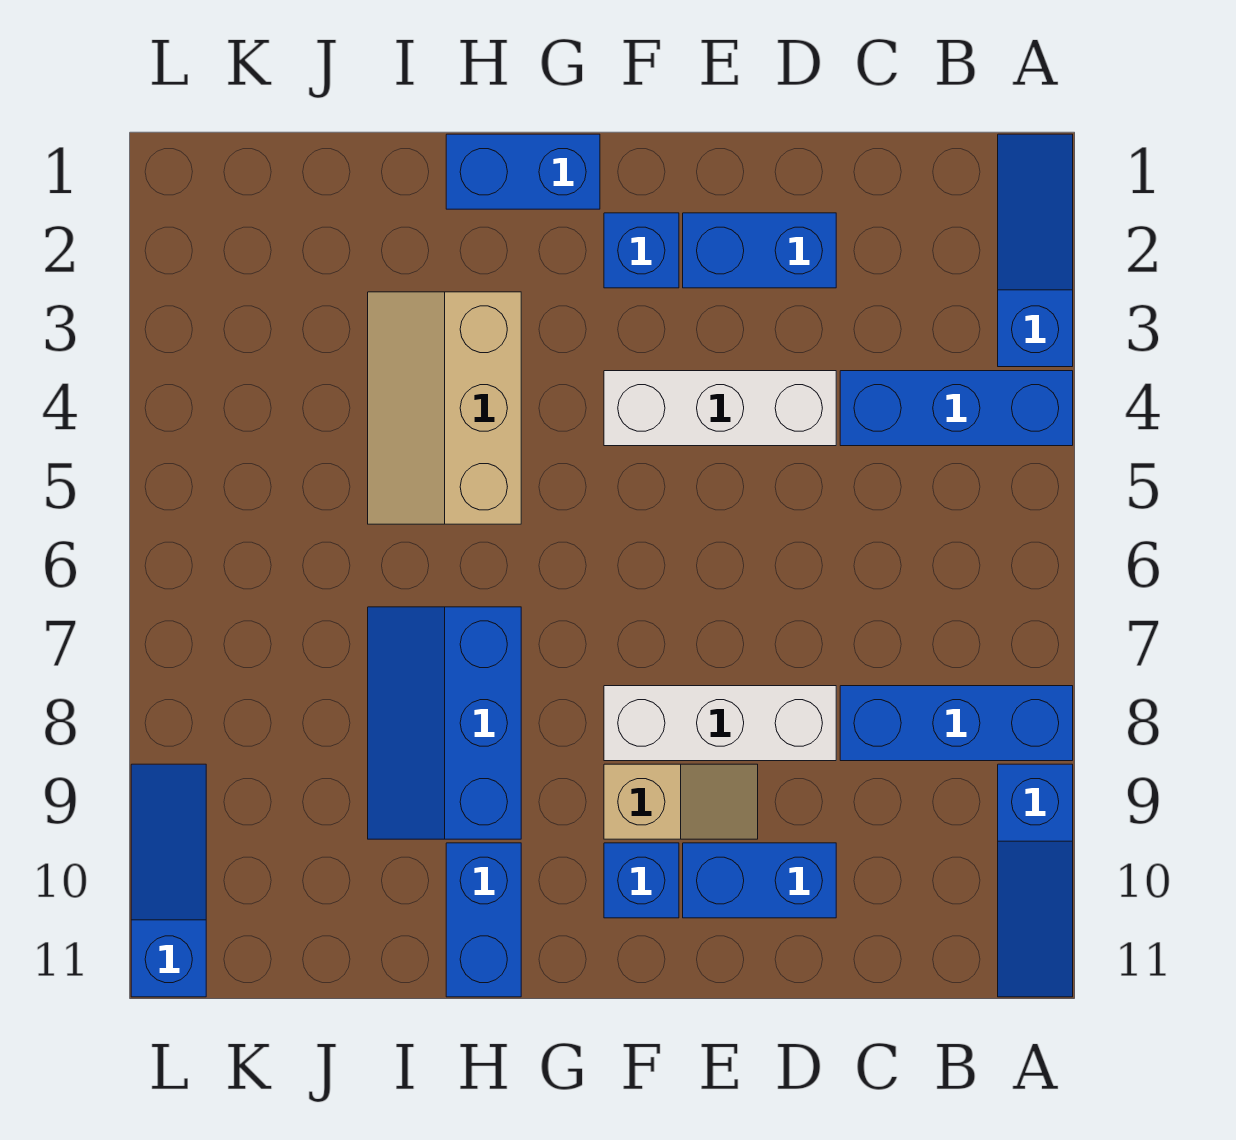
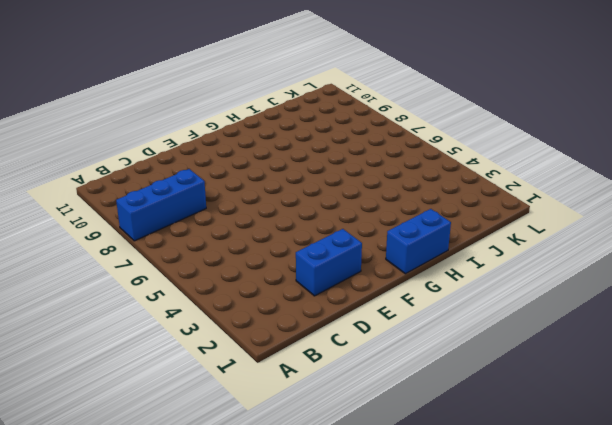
none -> blue slope A1:A3 level 1 top 3
none -> blue brick A4:C4 level 1
none -> blue slope A9:A11 level 1 top 9

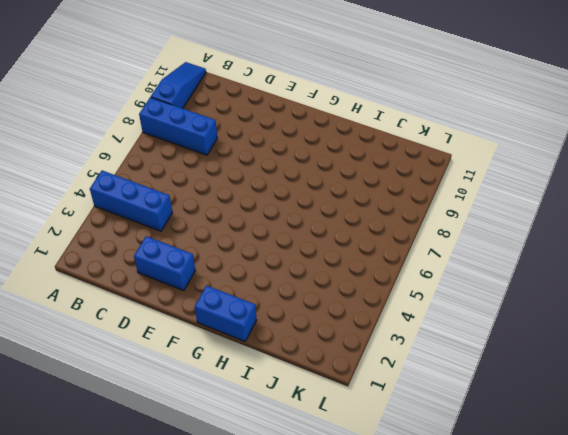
none -> blue slope A1:A3 level 1 top 3
none -> white brick D4:F4 level 1
none -> white brick D8:F8 level 1

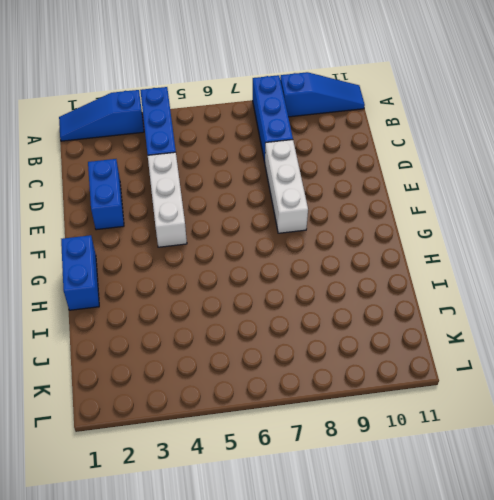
none -> blue brick D10:E10 level 1
none -> tan slope E9:F9 level 1 top F
none -> blue brick F2 level 1

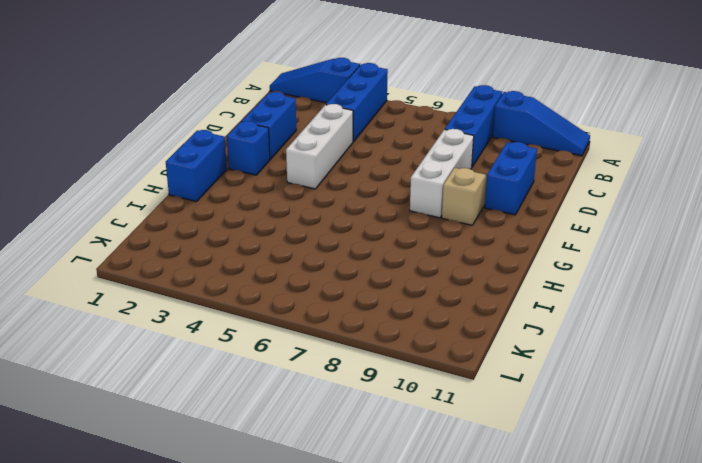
none -> blue brick F10 level 1
none -> tan slope H3:I5 level 1 top H
none -> blue slope H7:I9 level 1 top H

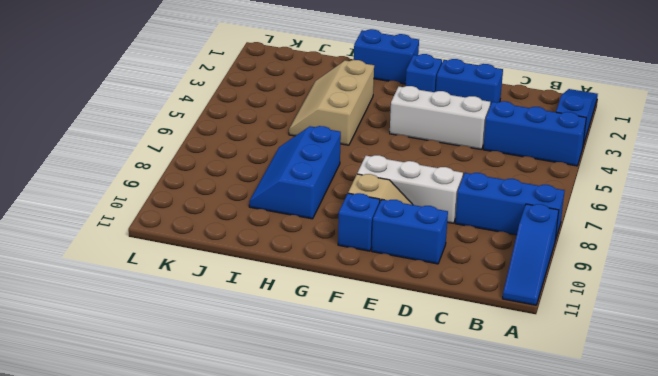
none -> blue brick H10:H11 level 1
none -> blue slope L9:L11 level 1 top 11

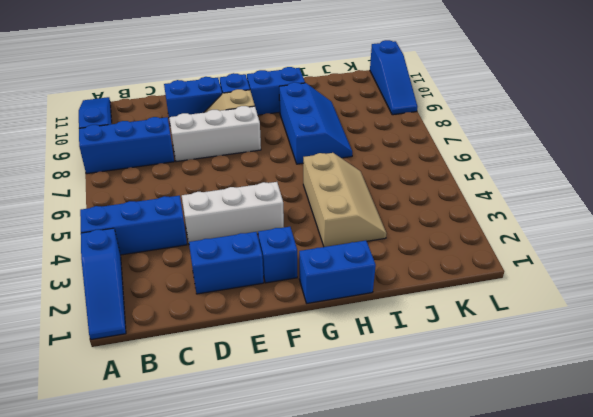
blue brick G10:H10 level 1 -> blue brick H10:H11 level 1

